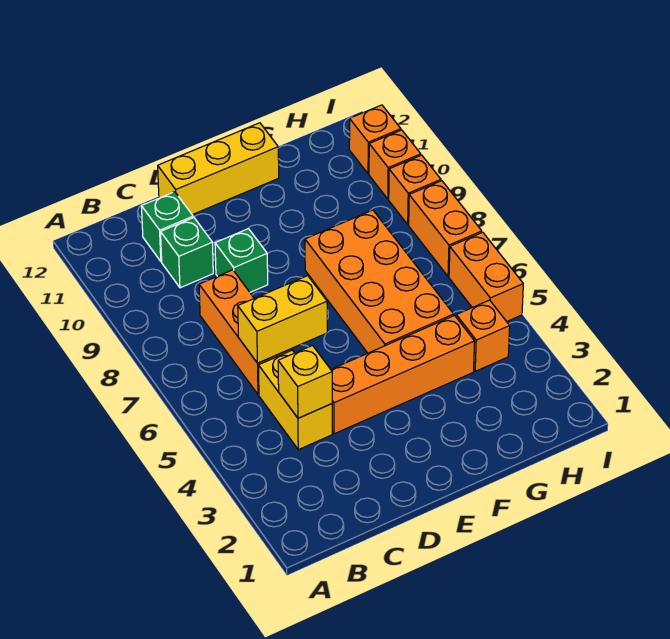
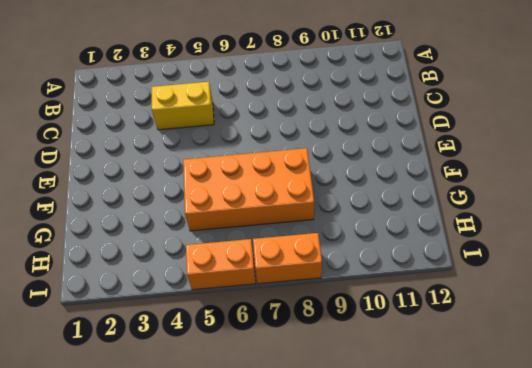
none -> orange brick C6:C8 level 1
none -> green brick C10 level 1
none -> green brick C11 level 1

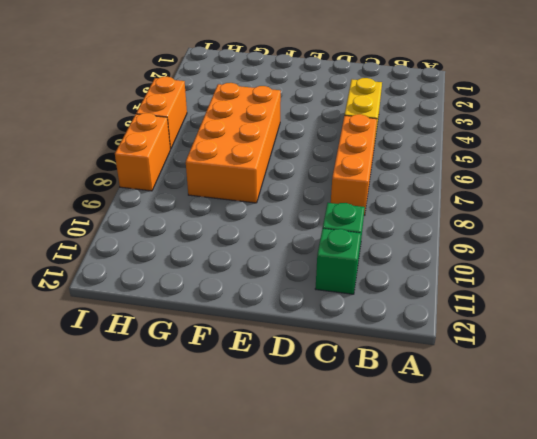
none -> orange brick D4:G4 level 1
none -> green brick D9 level 1
none -> yellow brick D12:F12 level 1

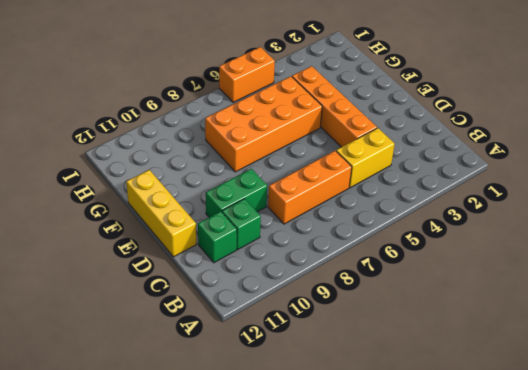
green brick D9:D10 level 1 -> green brick D9 level 1
none -> orange brick H4 level 1
none -> orange brick I7:I8 level 1
none -> orange brick I9 level 1

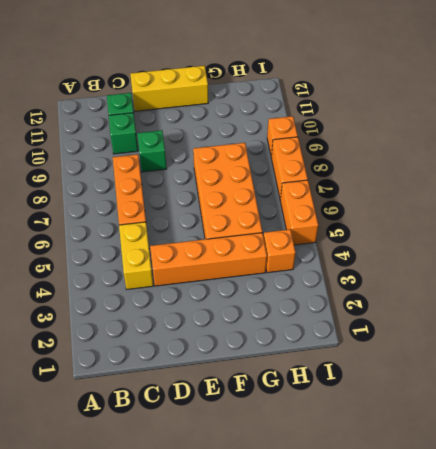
none -> orange brick I10 level 1
none -> orange brick I11 level 1
none -> yellow brick C4 level 2

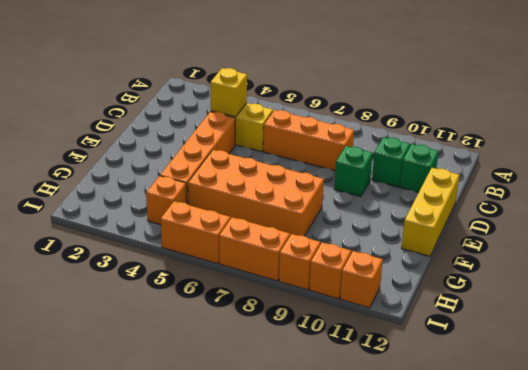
none -> yellow brick C6:D6 level 2

